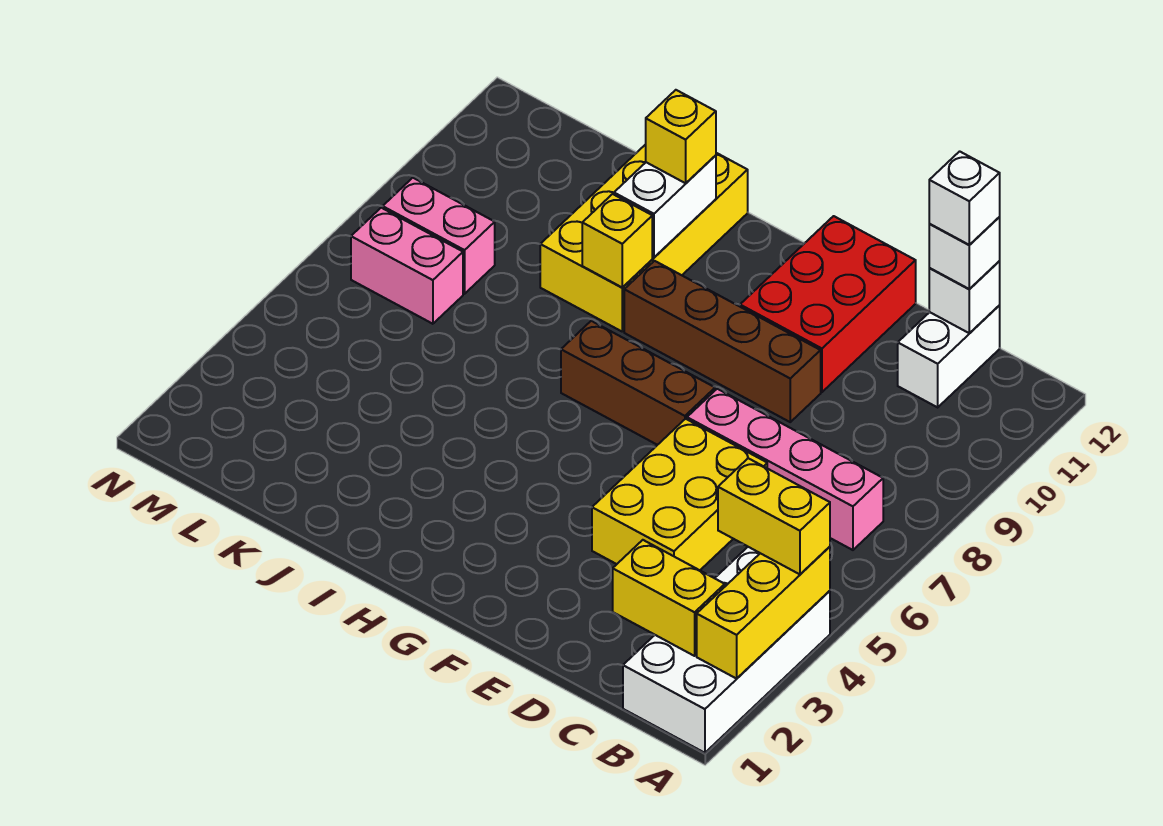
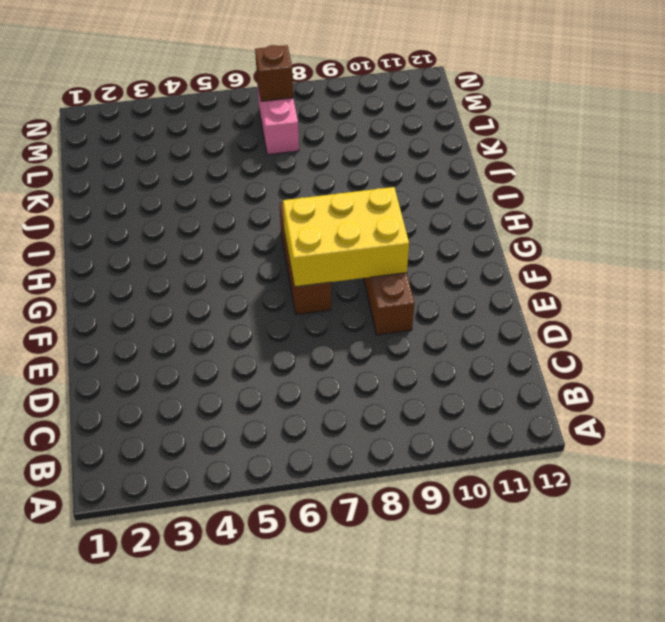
yellow brick F7:G9 level 2 -> yellow brick D4:E6 level 1
brown brick M7 level 2 -> none
none -> white brick A1:B4 level 1
none -> pink brick B7:E7 level 1
none -> white brick C11:C12 level 1

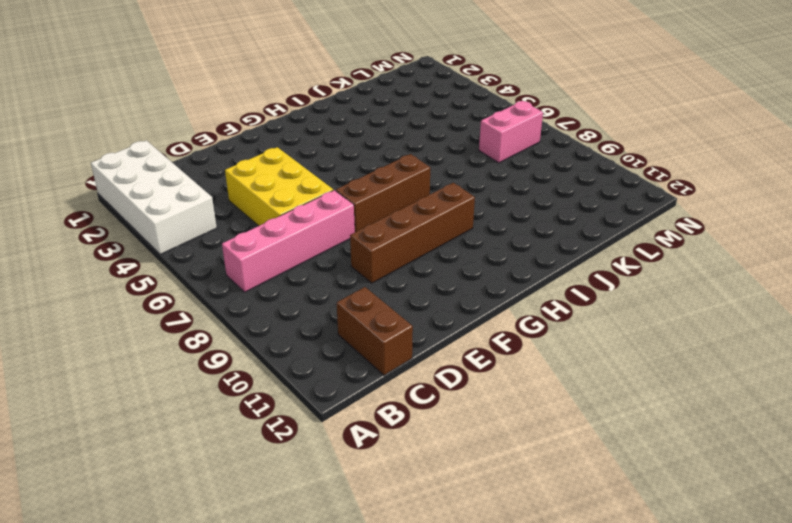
brown brick C11:C12 level 1 -> white brick C11:C12 level 1
none -> red brick E10:F12 level 1
none -> yellow brick I9:J12 level 1
none -> pink brick L8:M8 level 1

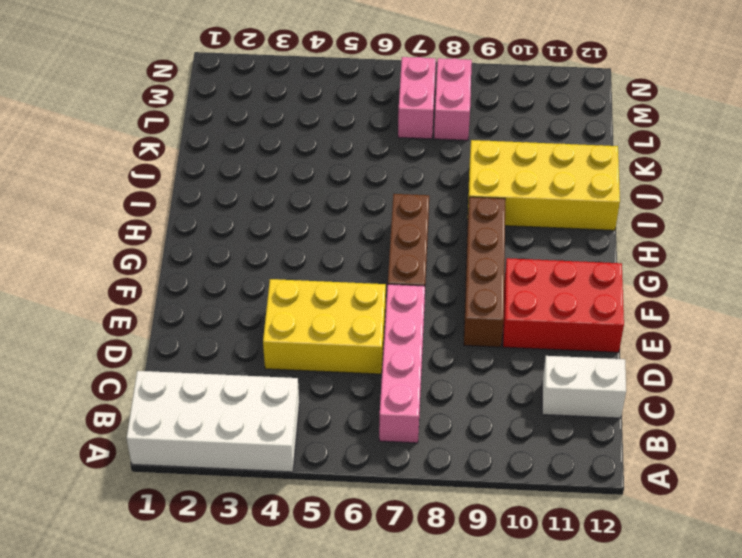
none -> yellow brick A2:A4 level 2
none -> yellow brick B2:C2 level 2
none -> white brick C12 level 2

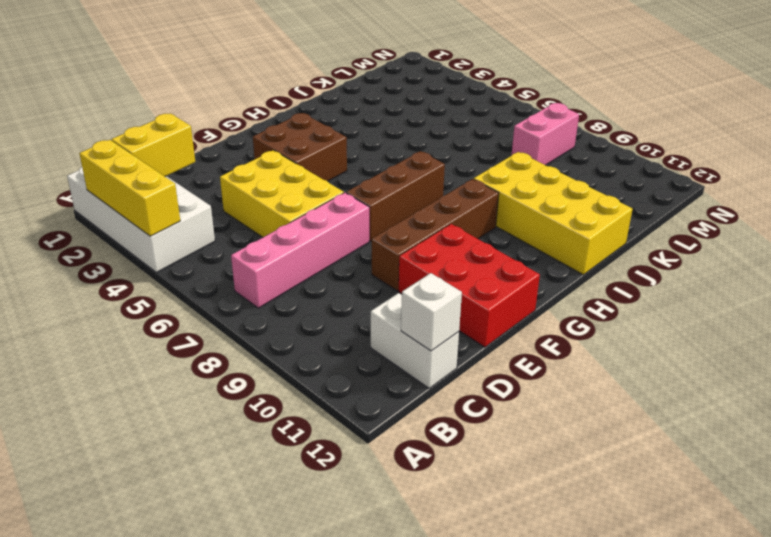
brown brick F3:G4 level 1 -> none
none -> pink brick L7:M7 level 1
none -> yellow brick I9 level 2
none -> white brick I10:I11 level 2

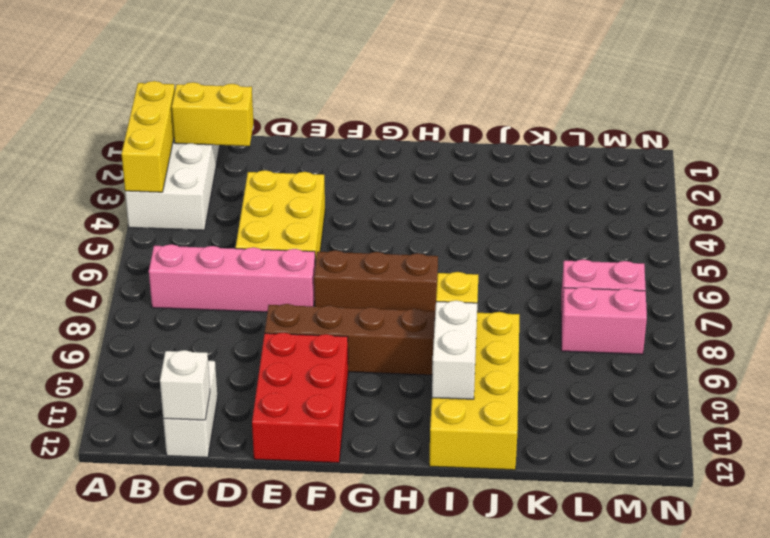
none -> yellow brick A4:B4 level 3
none -> white brick C12 level 3
none -> yellow brick I11 level 3

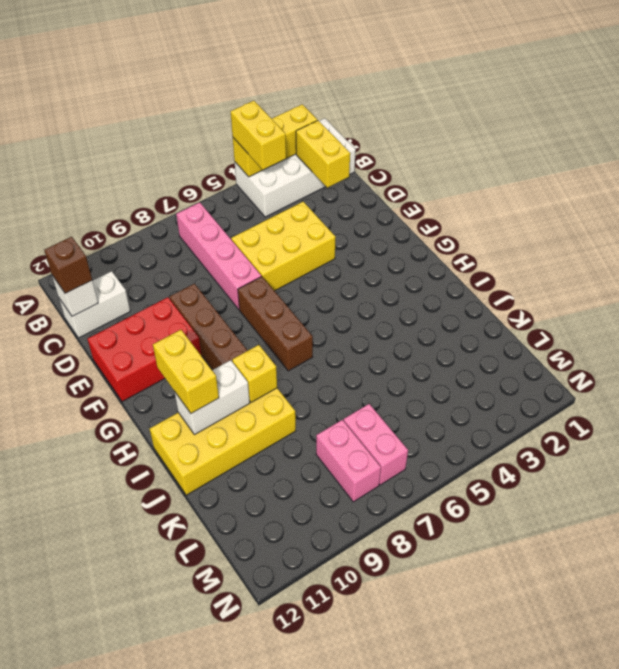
brown brick C12 level 3 -> white brick C12 level 3
yellow brick H11:I11 level 3 -> yellow brick I11 level 3
none -> white brick C12 level 4

